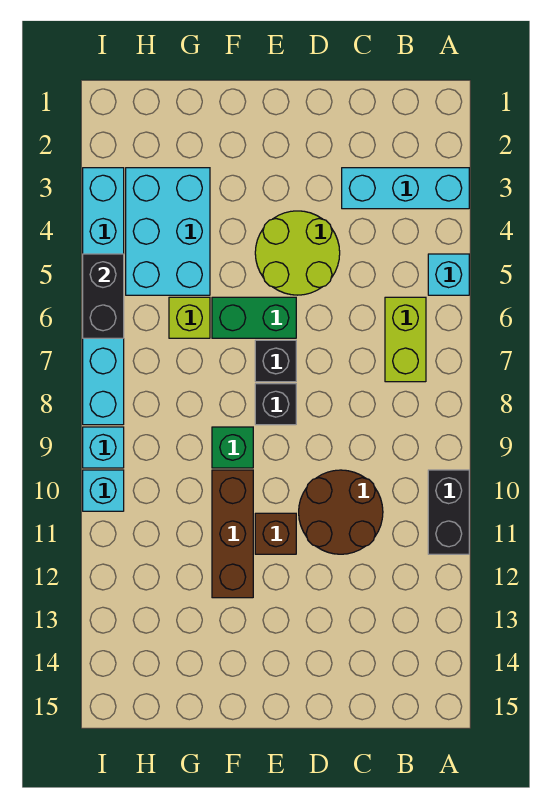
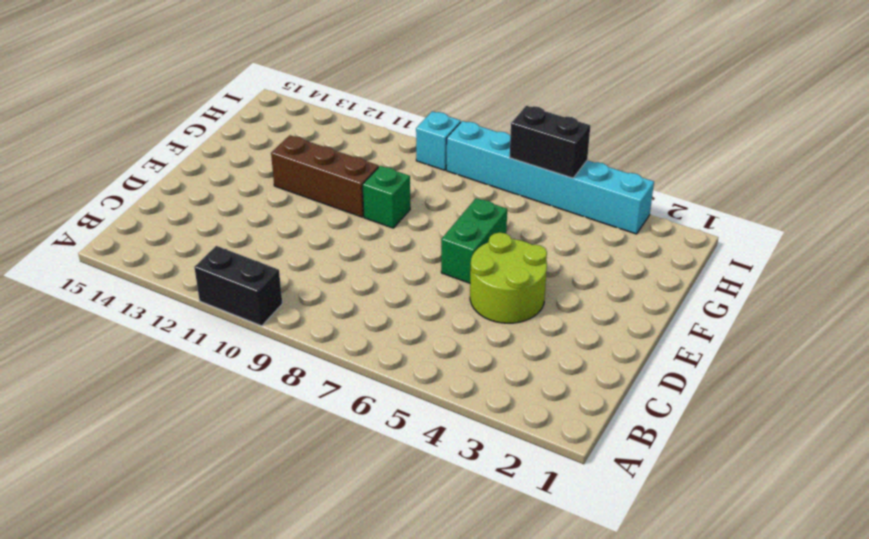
none -> cyan brick A3:C3 level 1
none -> cyan brick A5 level 1
none -> lime brick B6:B7 level 1

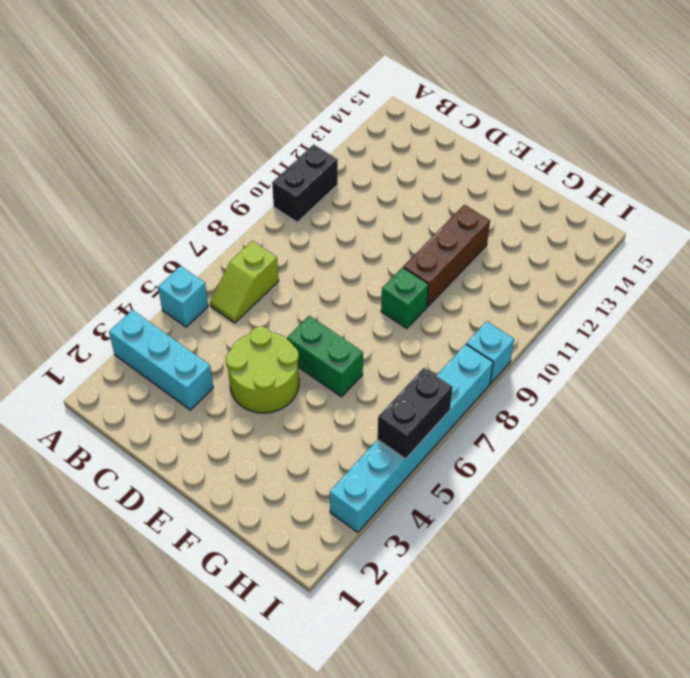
lime slope B6:B7 level 1 top 7 -> lime brick B6:B7 level 1
none -> brown round brick C10:D11 level 1
none -> black brick E7 level 1
none -> black brick E8 level 1

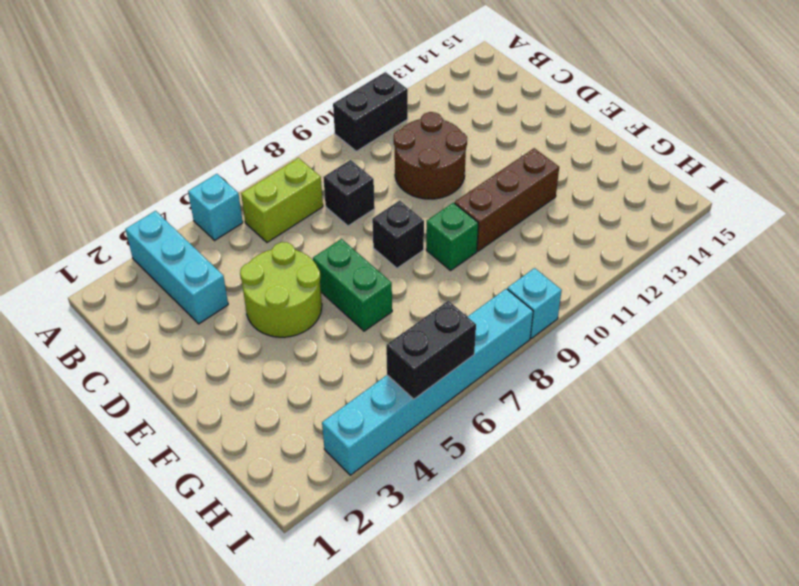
black brick C8 level 1 -> black brick E7 level 1
none -> brown brick E11 level 1
none -> cyan brick G3:H5 level 1
none -> lime brick G6 level 1

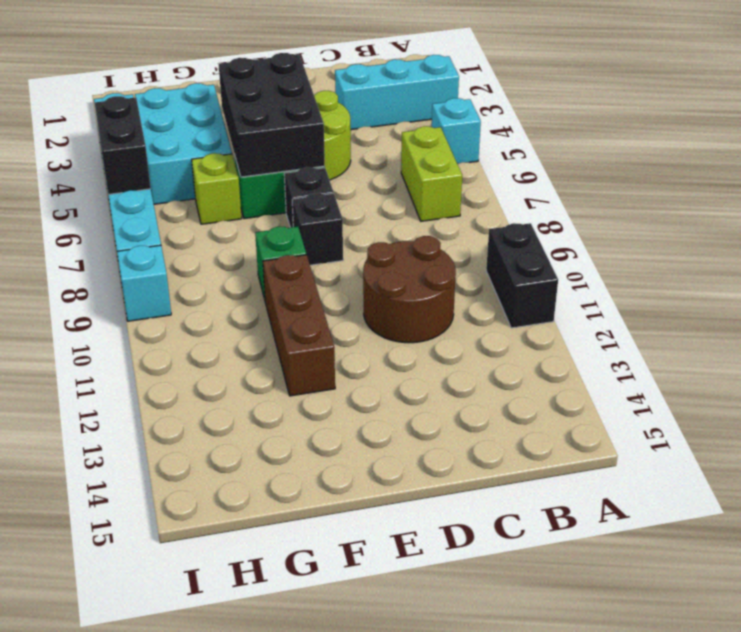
black brick E4:F6 level 2 -> none
none -> brown brick E11 level 1
none -> cyan brick I10 level 1

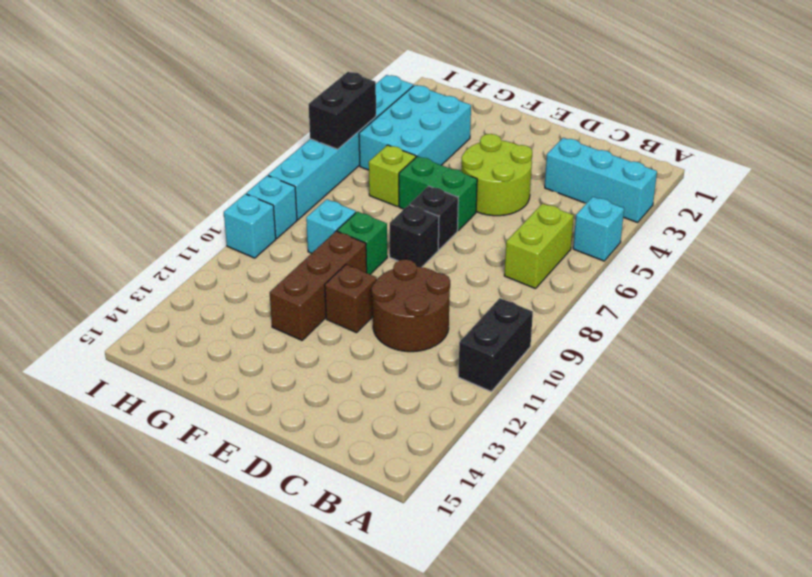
cyan brick G9 level 1 -> none

